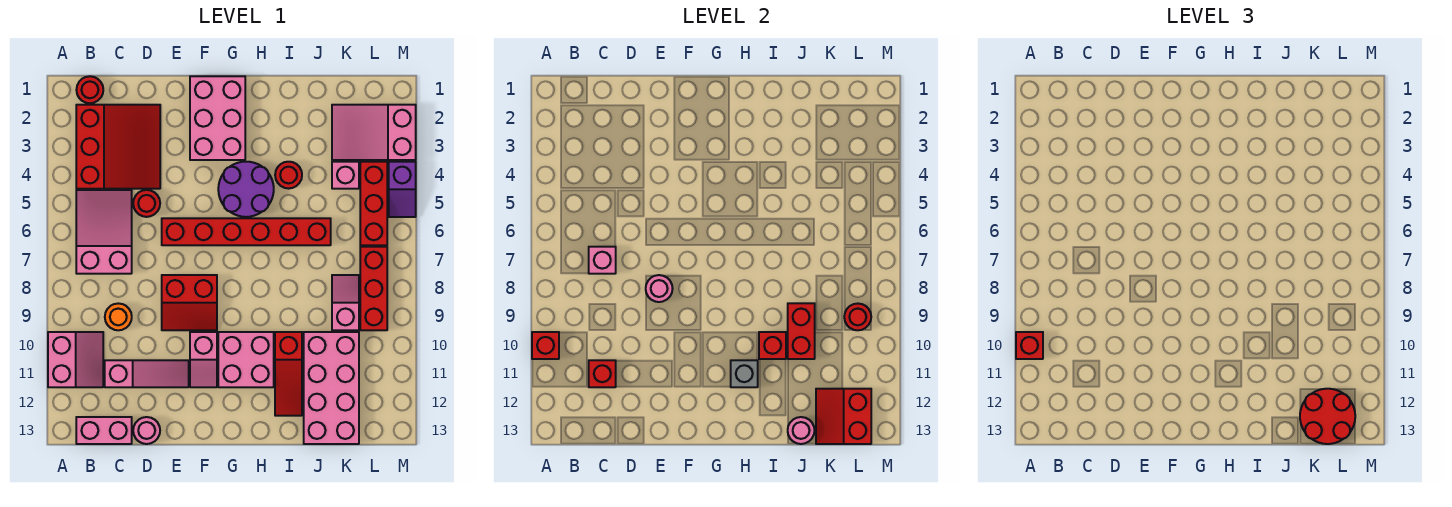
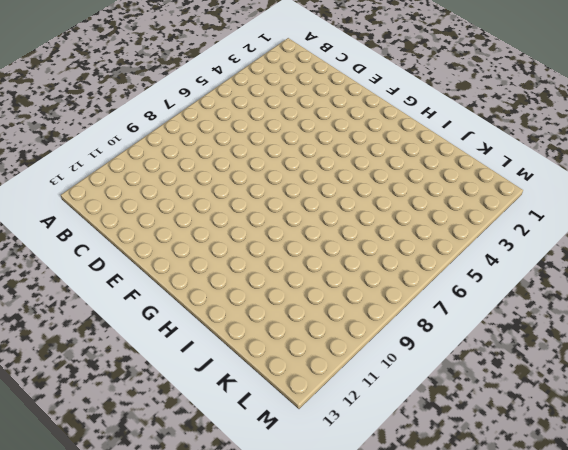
none -> pink slope A10:B11 level 1 top A
none -> red round brick B1 level 1
none -> red slope B2:D4 level 1 top B
none -> pink slope B5:C7 level 1 top 7

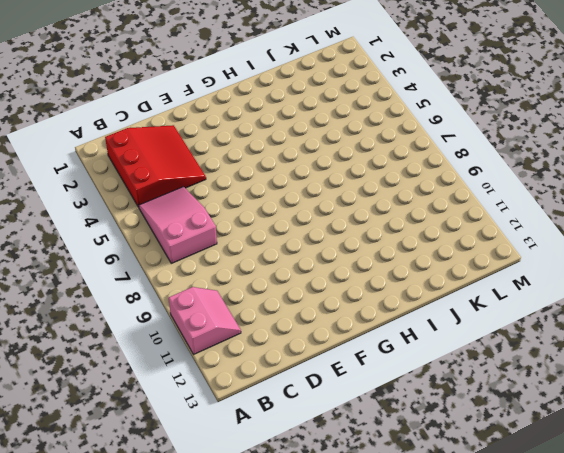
none -> red round brick B1 level 1
none -> pink brick B13:C13 level 1
none -> orange round brick C9 level 1
none -> pink slope C11:E11 level 1 top C

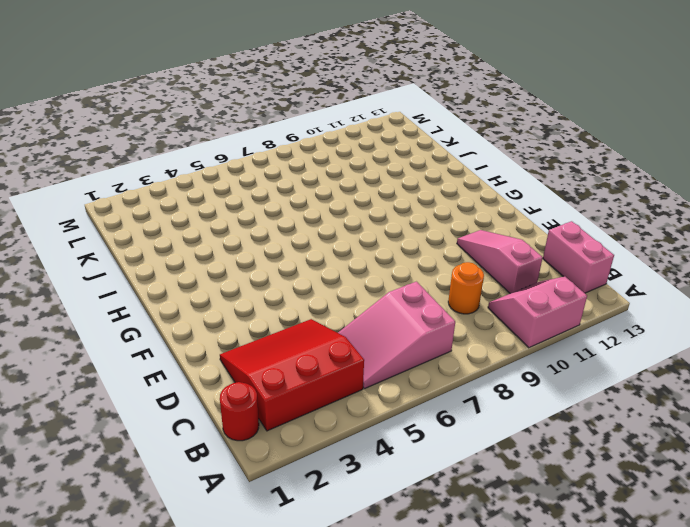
none -> red round brick D5 level 1
none -> pink round brick D13 level 1
none -> red brick E6:J6 level 1
none -> red slope E8:F9 level 1 top 8

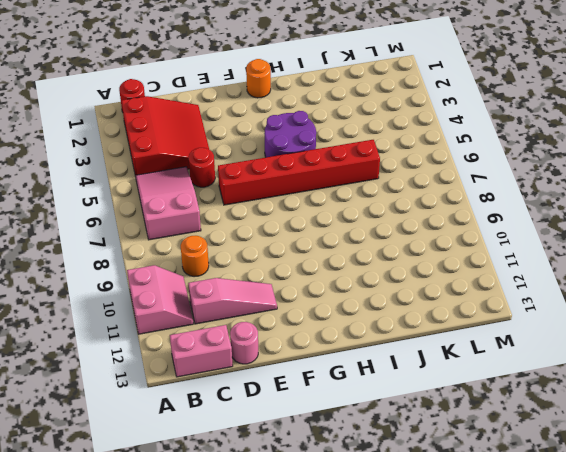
orange round brick G1 level 1 -> pink brick F1:G3 level 1
none -> red slope E8:F9 level 1 top 8
none -> pink slope F10:F11 level 1 top 10
none -> pink brick G10:H11 level 1
none -> red round brick I4 level 1

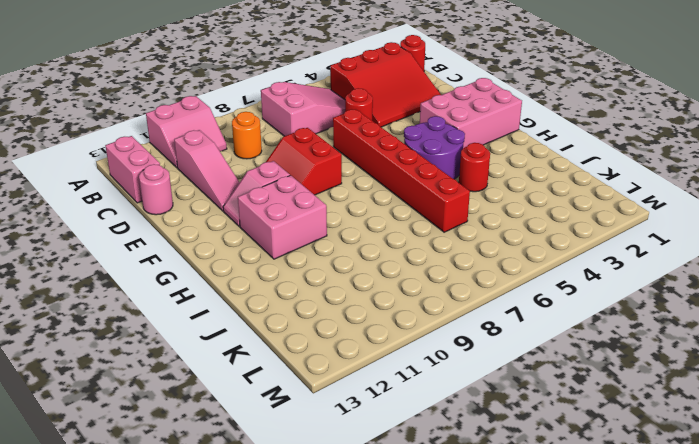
none -> red slope I10:I12 level 1 top 10
none -> pink brick J10:K13 level 1
none -> pink slope K2:M3 level 1 top M
none -> pink brick K4 level 1

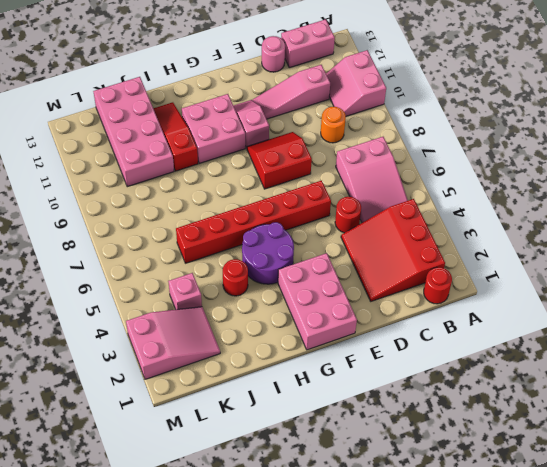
none -> pink slope K8:K9 level 1 top 9
none -> red brick L4:L6 level 1
none -> red brick L7:L9 level 1
none -> purple slope M4:M5 level 1 top 4

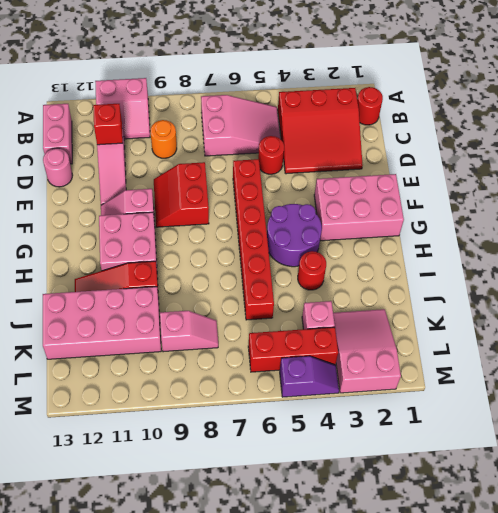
purple slope M4:M5 level 1 top 5 -> purple slope M4:M5 level 1 top 4
none -> red brick L7:L9 level 1
none -> red brick A10 level 2
none -> pink brick C7 level 2
none -> pink round brick E8 level 2

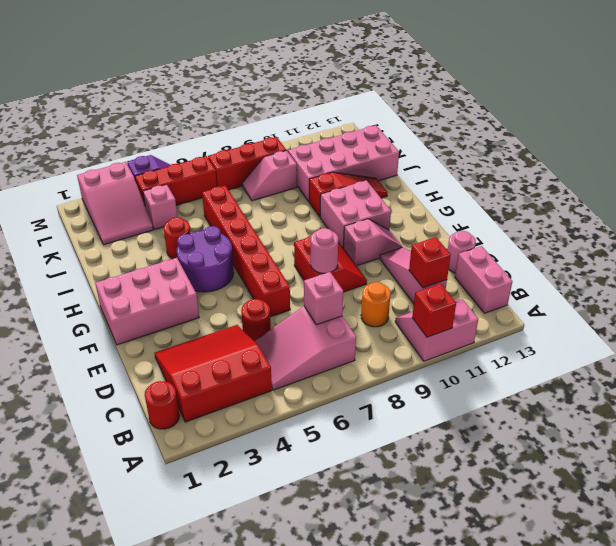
none -> grey brick H11 level 2
none -> red brick I10 level 2
none -> red brick J9:J10 level 2
none -> pink round brick J13 level 2

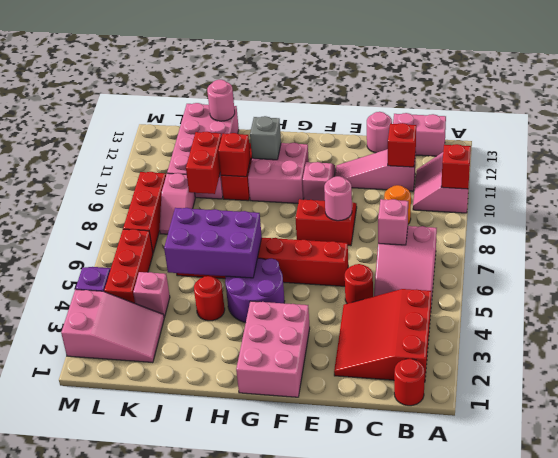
purple brick H5:J6 level 2 -> none
none -> red slope K12:L13 level 2 top L
none -> red round brick L9 level 2
none -> red brick A10 level 3
none -> red round brick K12:L13 level 3

